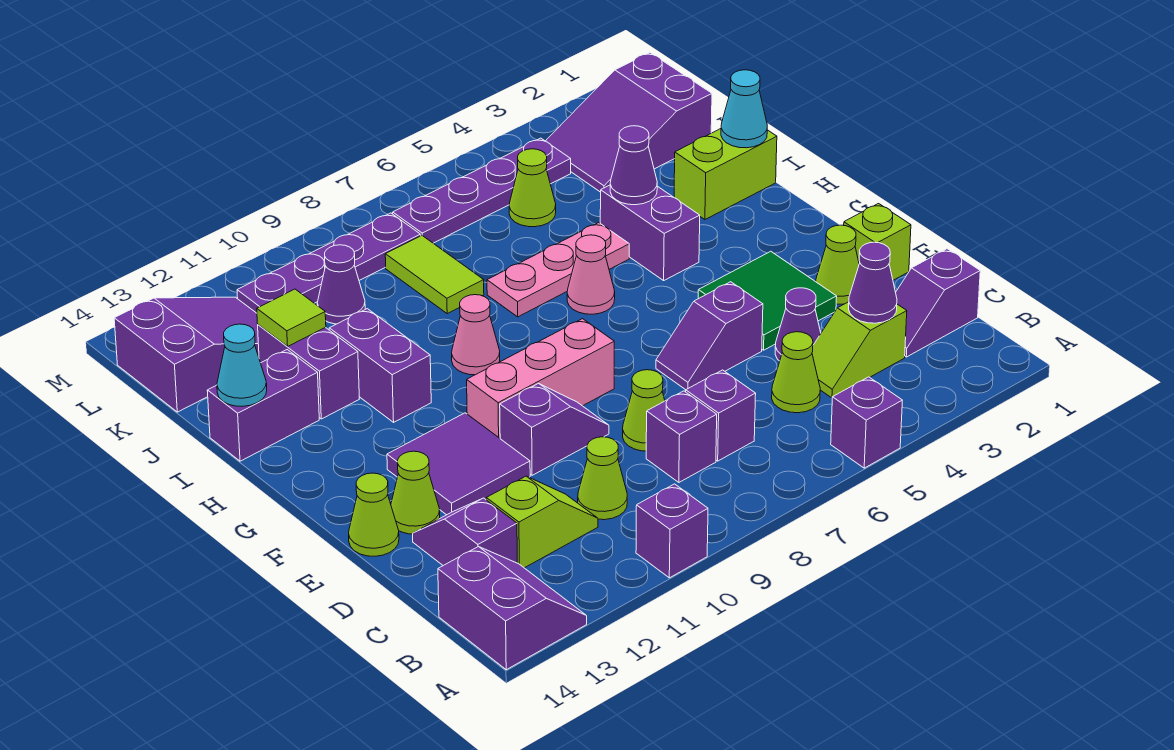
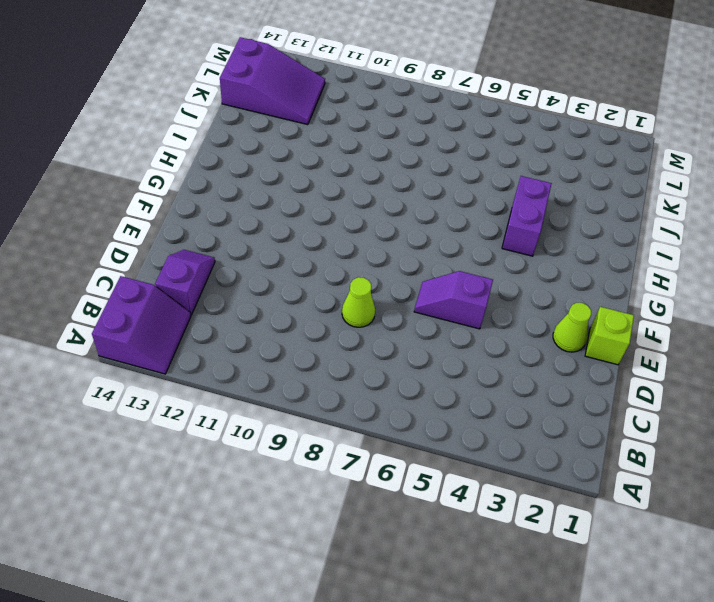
none -> purple brick A5 level 1
none -> purple brick A10 level 1
none -> purple slope C1:C2 level 1 top 1
none -> lime slope C3:C4 level 1 top 3

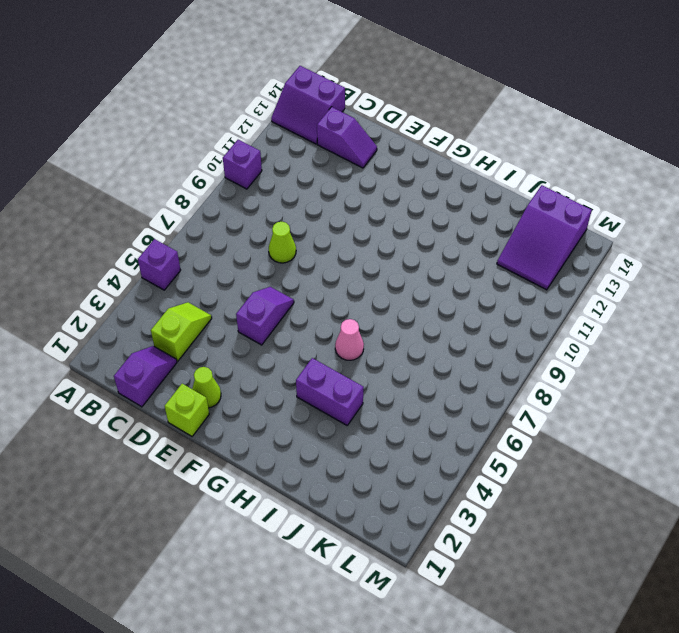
none -> lime cone C5 level 1
none -> purple brick C7 level 1
none -> purple brick C8 level 1
none -> lime cone C10 level 1

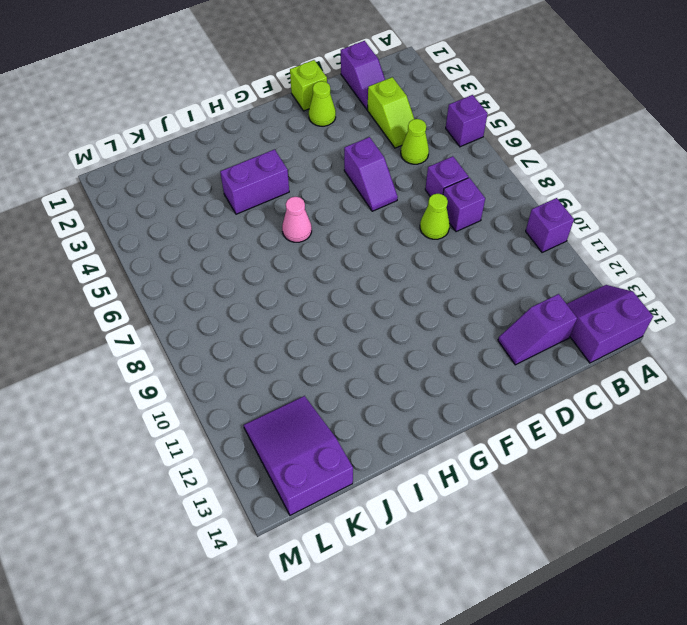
none -> lime cone C10 level 1
none -> lime slope C11:C12 level 1 top 12
none -> purple cone D4 level 1
none -> green tile E3:F4 level 1

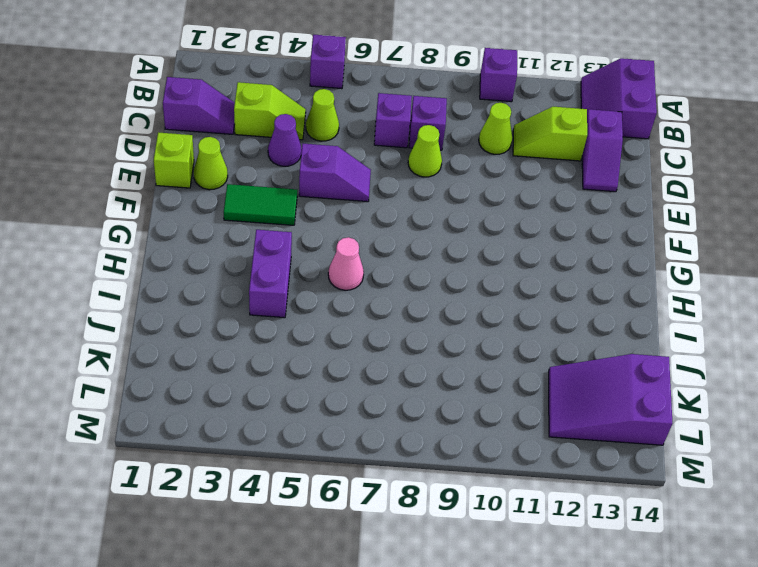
green tile F3:F4 level 1 -> green tile E3:F4 level 1
none -> purple slope E9:E10 level 1 top 10
none -> purple tile E11:F12 level 1
none -> lime cone E13 level 1
none -> lime cone E14 level 1

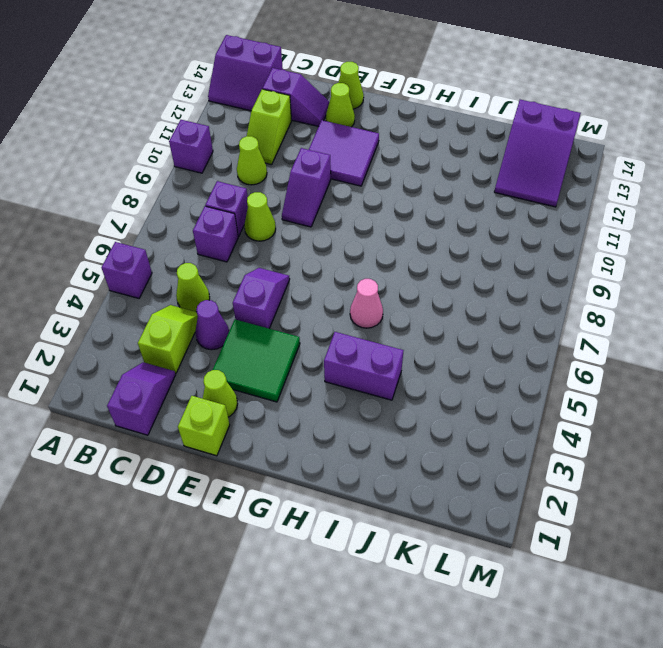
none -> pink brick F8:F10 level 1
none -> pink cone H9 level 1
none -> purple brick H11:I11 level 1
none -> lime brick I1:I2 level 1

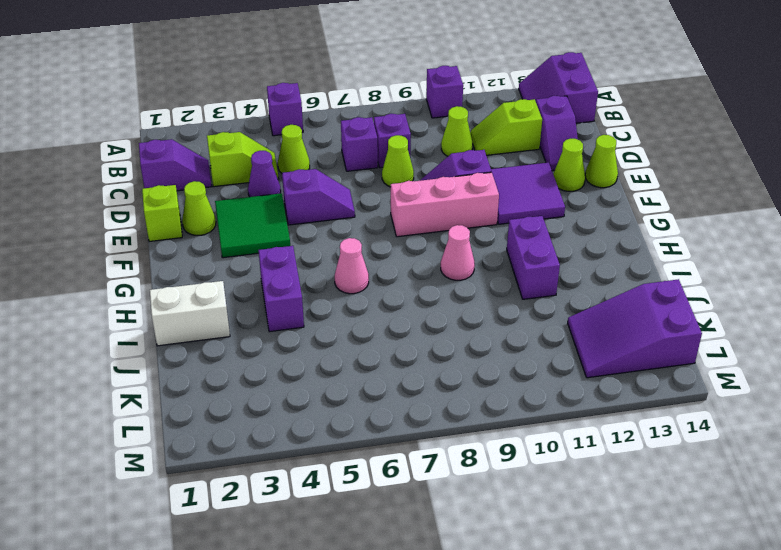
white brick I1:I2 level 1 -> lime brick I1:I2 level 1
none -> pink plate I5:I7 level 1
none -> purple brick I12:J12 level 1
none -> purple brick I13:I14 level 1
none -> lime tile J8:K8 level 1

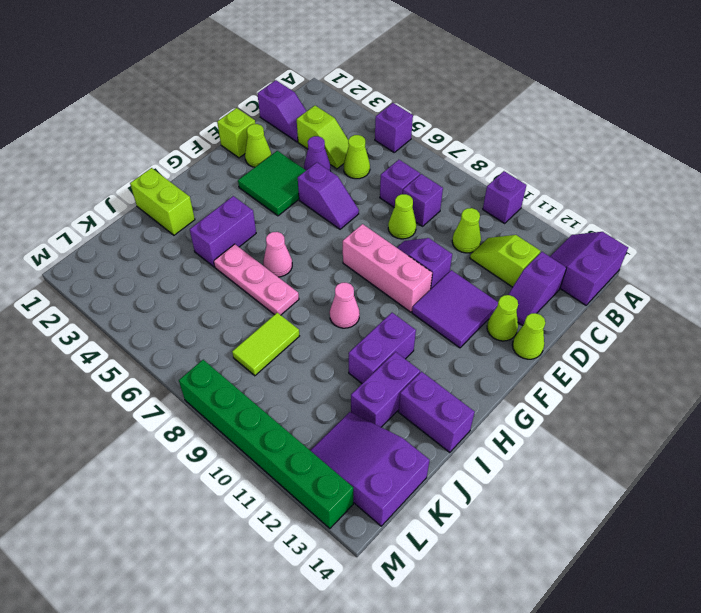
green brick M8:M13 level 1 -> none
none -> purple slope K1:L3 level 1 top 1
none -> lime cone K5 level 1
none -> purple cone K10 level 1
none -> purple plate L4:L7 level 1

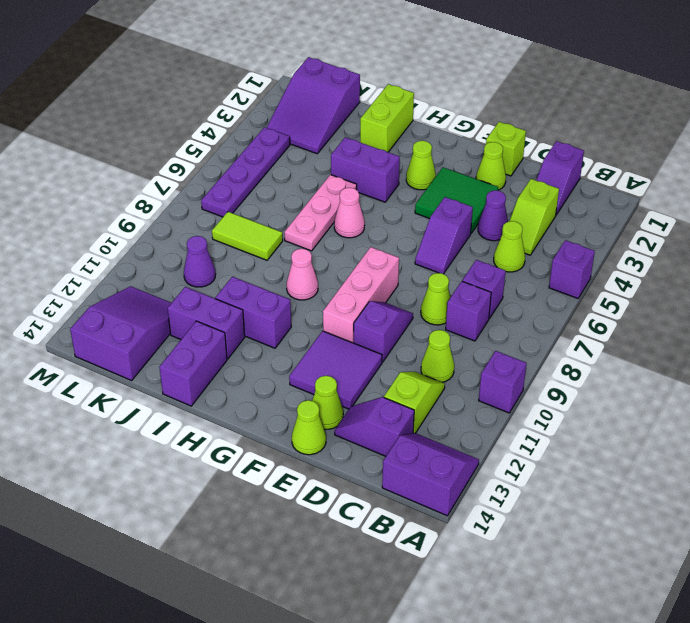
lime cone G3 level 1 -> lime cone K5 level 1
none -> purple plate L8:L11 level 1
none -> purple cone C3 level 2
none -> cyan cone I1 level 2
none -> purple cone I4 level 2

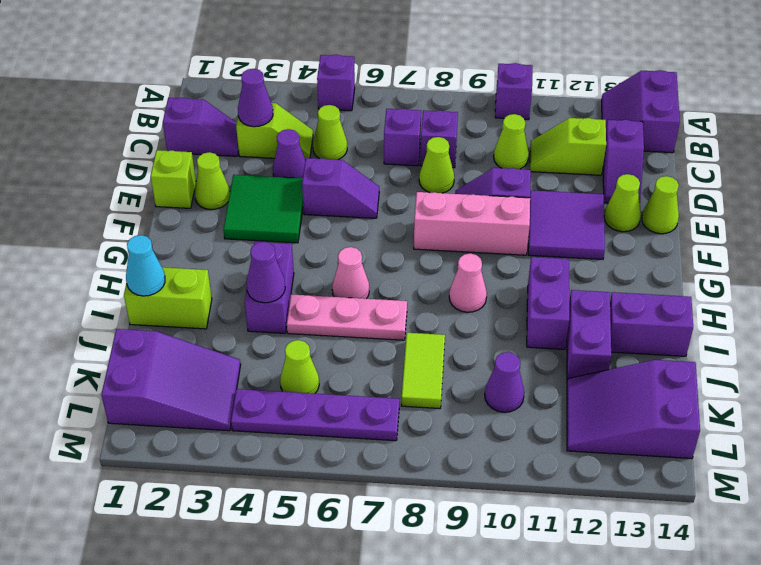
none -> purple plate L8:L11 level 1
none -> cyan cone I14 level 2
none -> lime tile J12 level 2

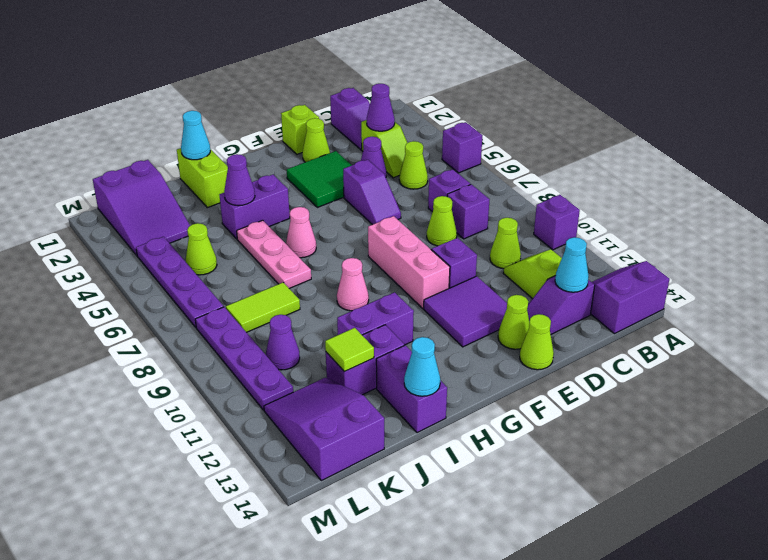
cyan cone C13 level 2 -> none

